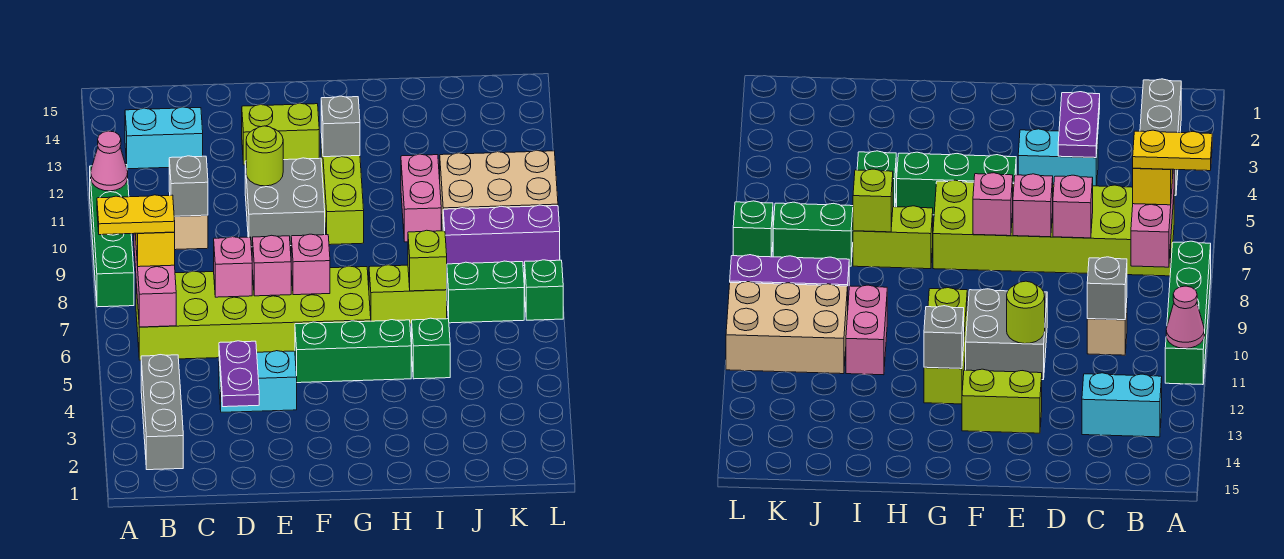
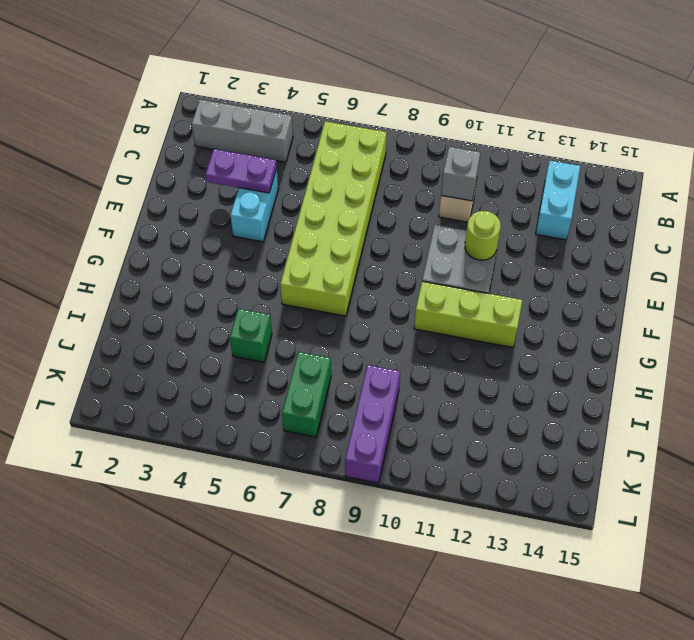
none -> green brick A8:A11 level 1
none -> lime brick E13:F13 level 1
none -> green brick F5:H5 level 1

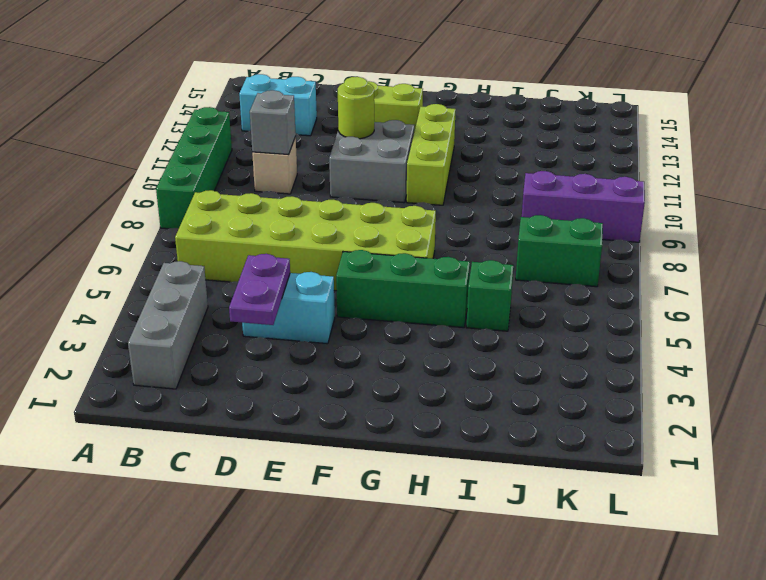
none -> lime brick H7:I7 level 1
none -> pink brick I10:I11 level 1
none -> tan brick J10:L11 level 1

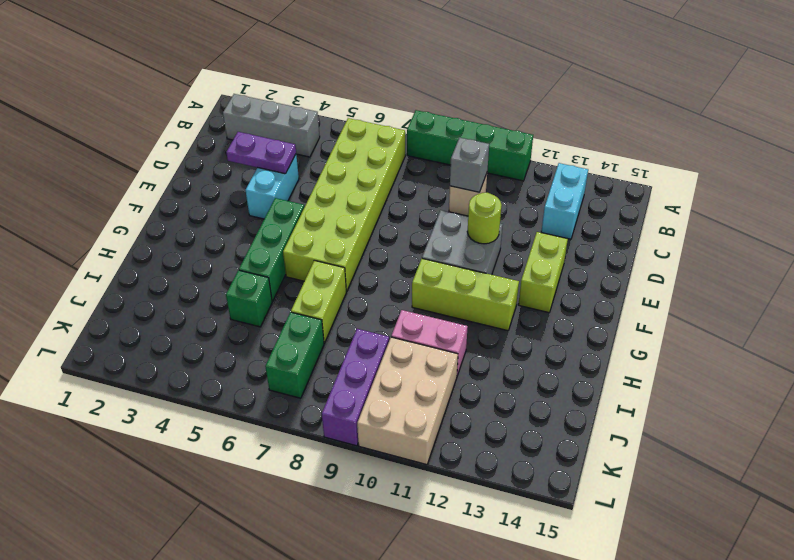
none -> green brick L7 level 1
none -> pink cone A11 level 2
none -> pink brick B6:B8 level 2

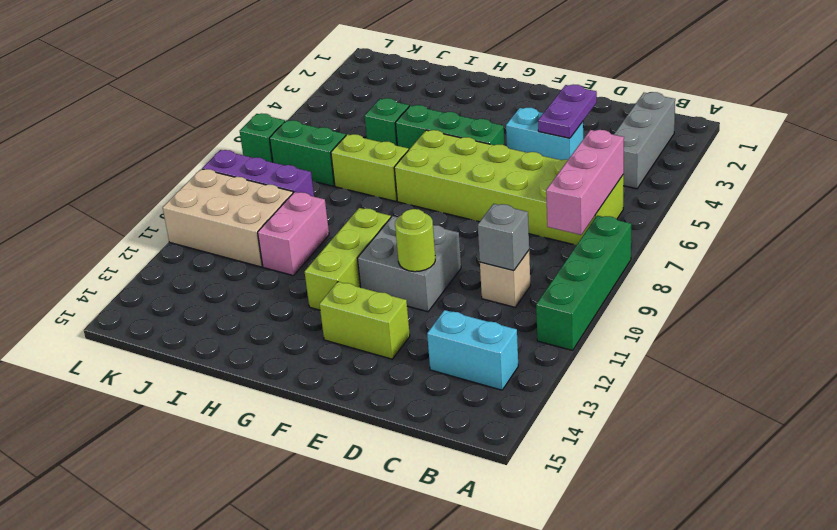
none -> pink cone A11 level 2
none -> pink brick D7 level 2
none -> pink brick E7 level 2

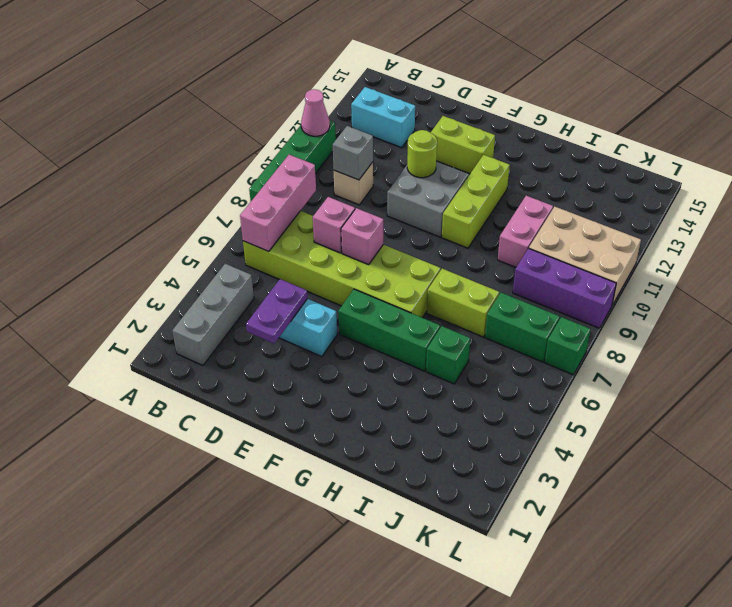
none -> pink brick F7 level 2
none -> grey brick G12 level 2
none -> lime brick I7 level 2

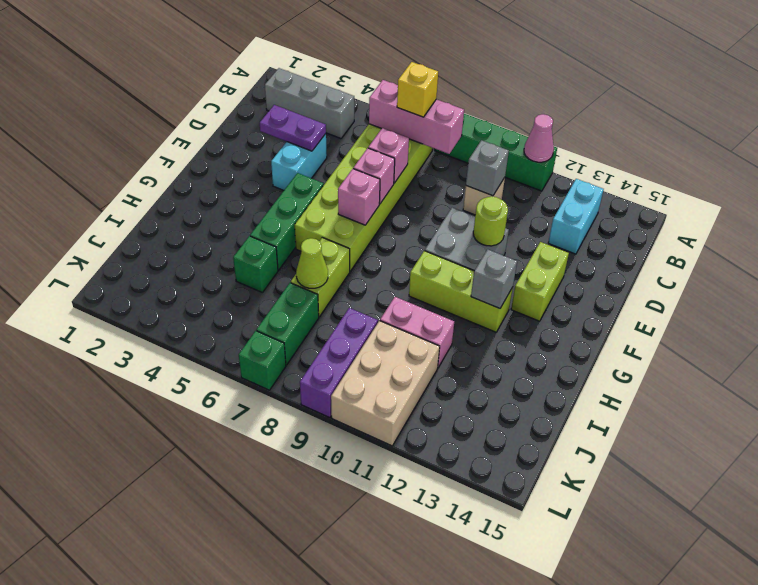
lime cone I7 level 2 -> lime brick I7 level 2
none -> yellow plate A7:B7 level 4

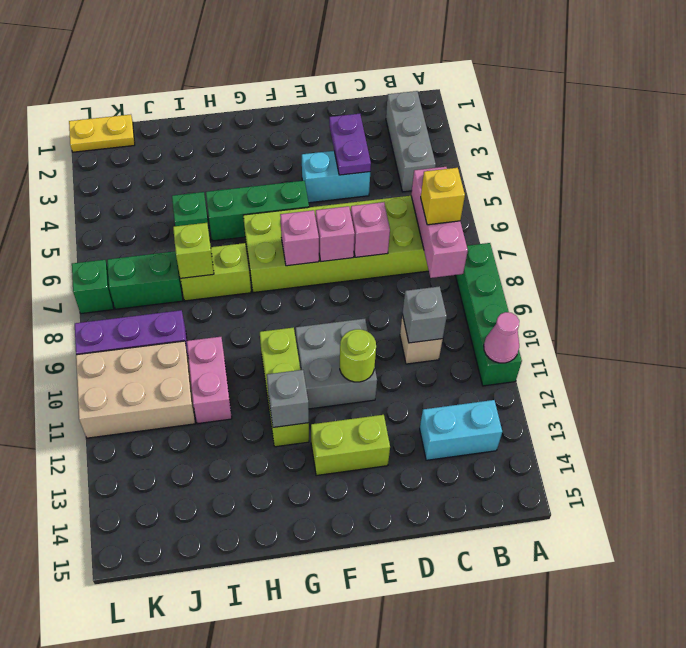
yellow plate K1:L1 level 1 -> yellow plate A7:B7 level 4

